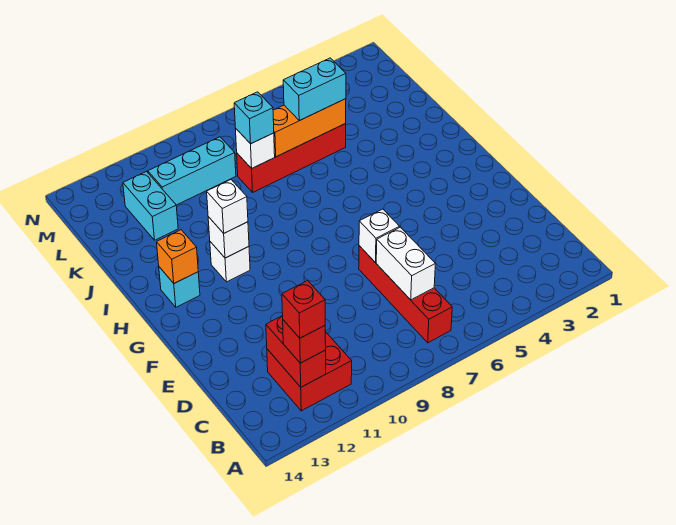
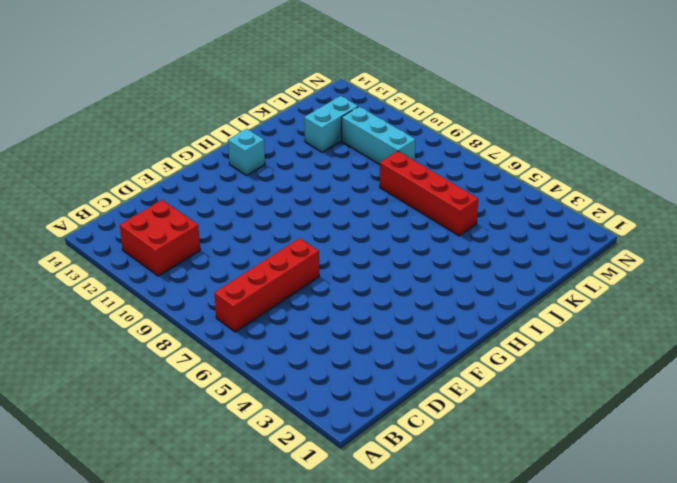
none -> white brick H11 level 1
none -> red brick B12:C12 level 2
none -> white brick C7:D7 level 2

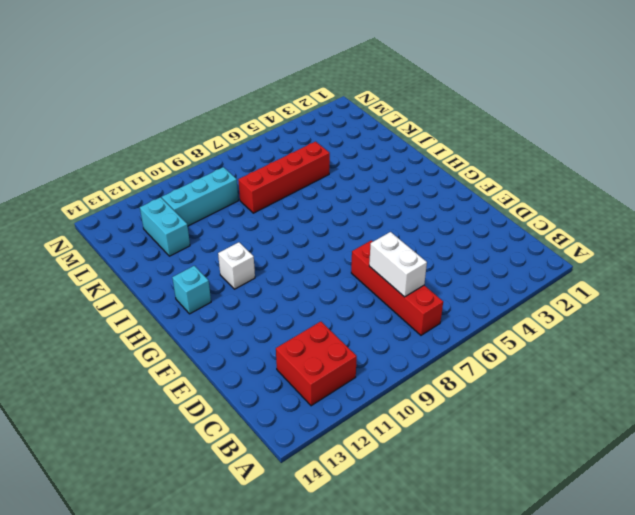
none -> red brick B12:C12 level 2
none -> white brick E7 level 2
none -> white brick H11 level 2

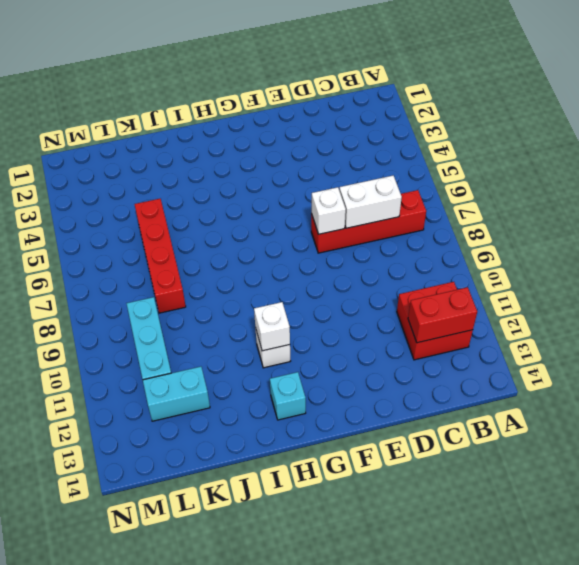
none -> orange brick H13 level 2
none -> orange brick K5:K7 level 2
none -> white brick K8 level 2

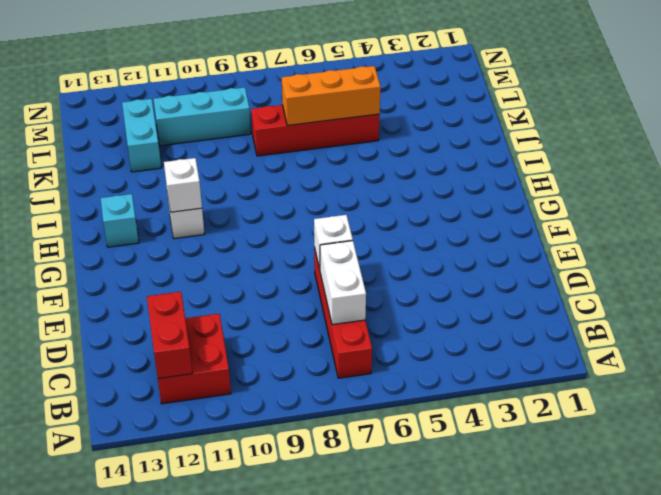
none -> orange brick H13 level 2
none -> white brick K8 level 2
none -> red brick B12 level 3

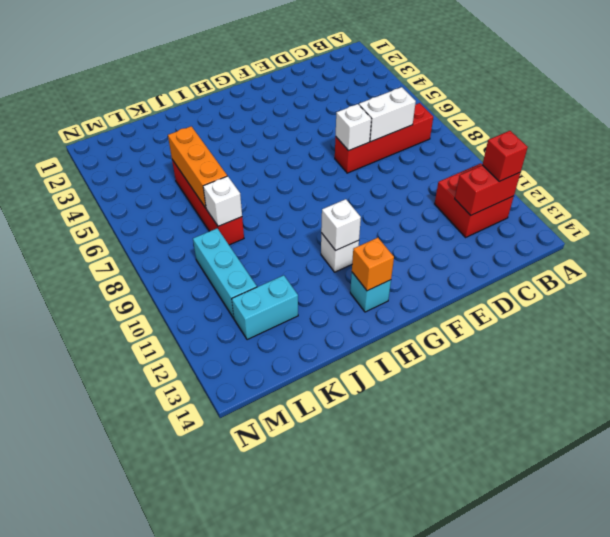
none -> white brick H11 level 3
none -> cyan brick K5:K6 level 3
none -> cyan brick K8 level 3

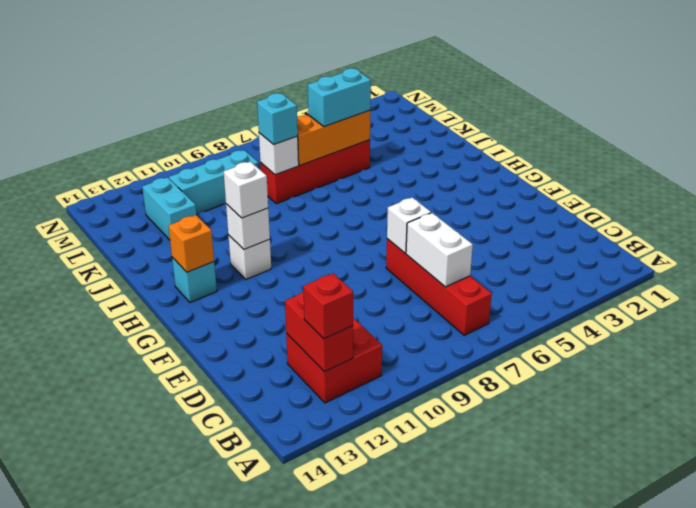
none -> red brick B12 level 4

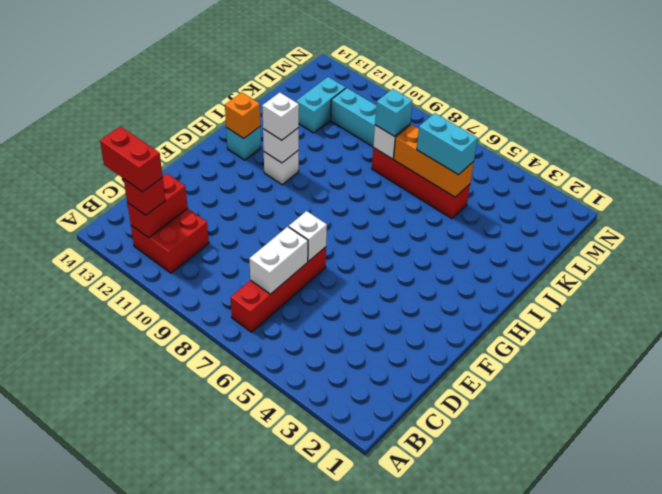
red brick B12:B13 level 4 -> red brick B12 level 4

